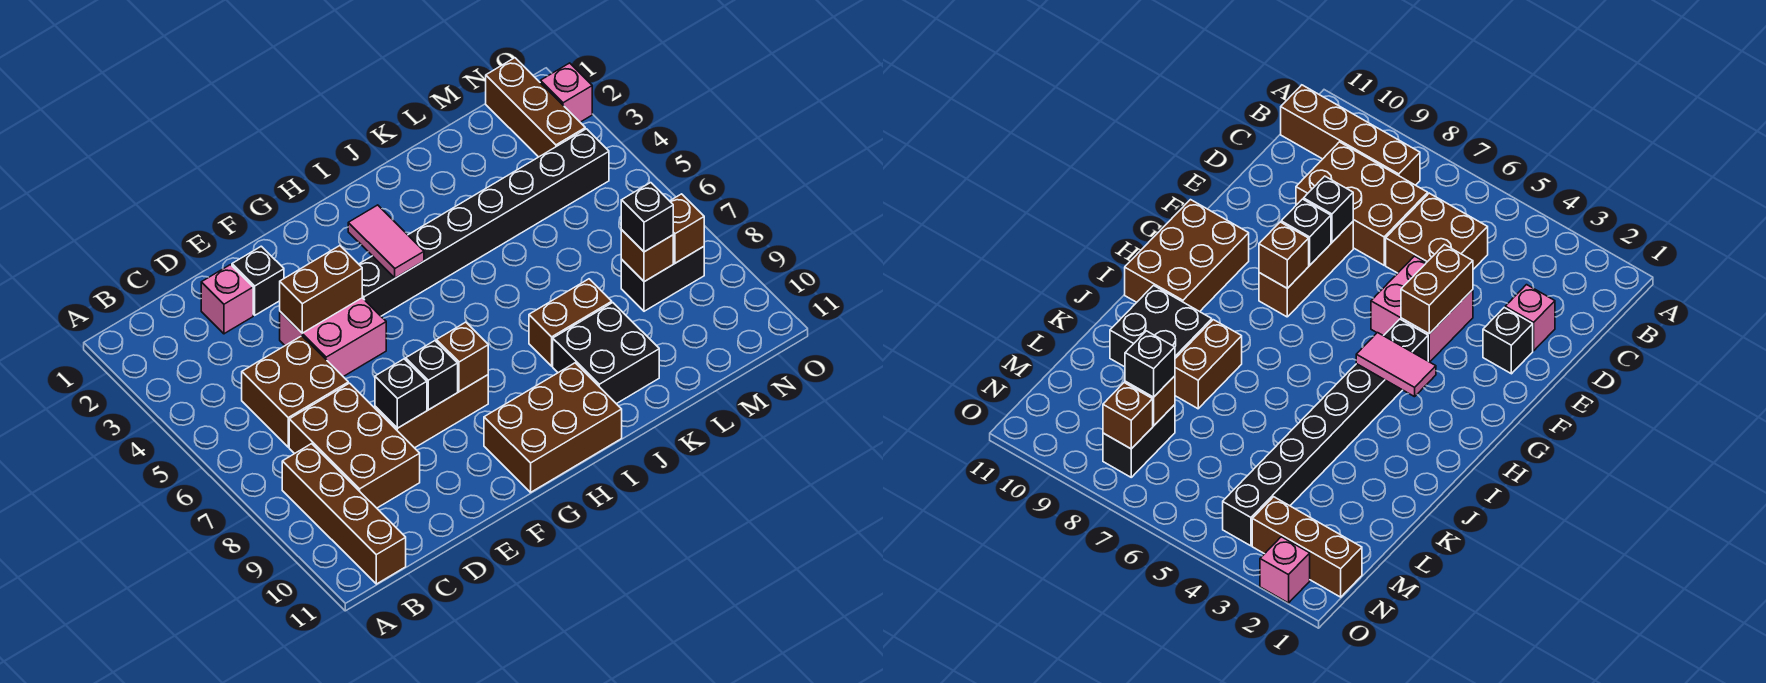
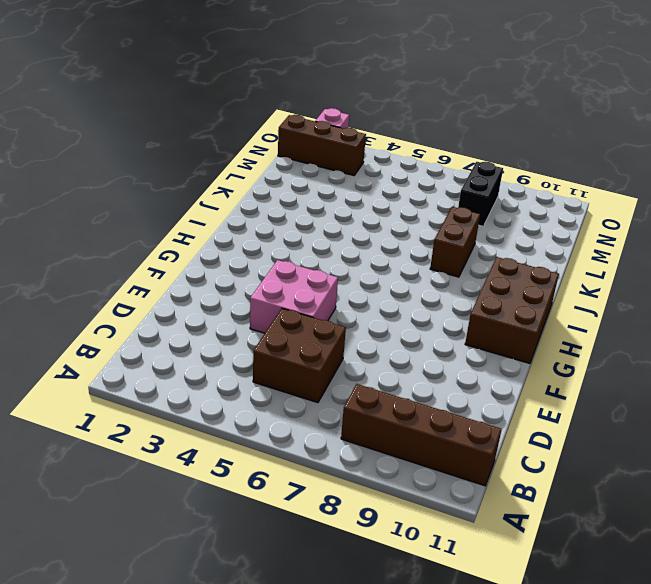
none -> brown brick C7:D9 level 1
none -> pink brick D2 level 1
none -> black brick E2 level 1

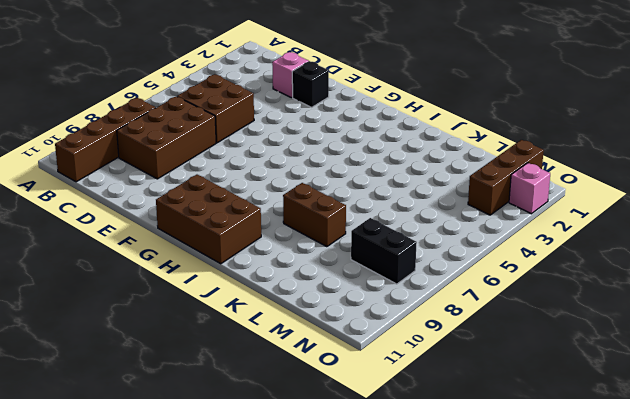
none -> pink brick E4:F5 level 1
none -> brown brick E8:G8 level 1
none -> black brick G4:N4 level 1

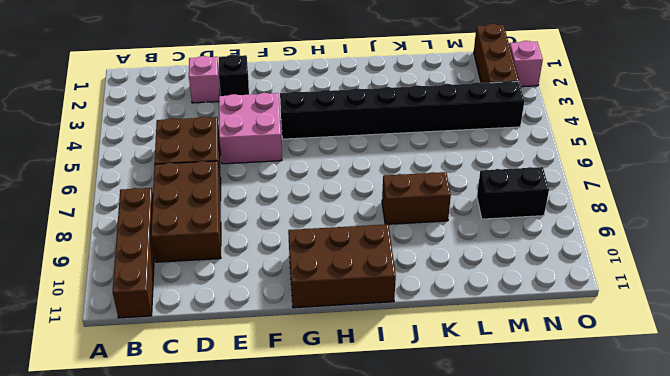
none -> brown brick E8:G8 level 1
none -> black brick J9:K10 level 1
none -> brown brick E4:F4 level 2

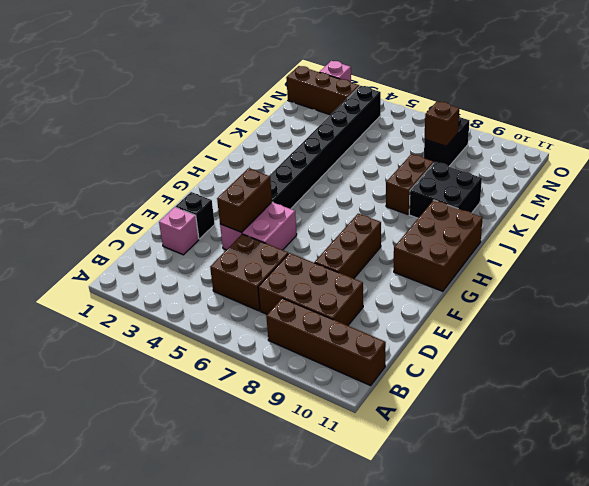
none -> black brick E8 level 2
none -> black brick F8 level 2
none -> brown brick G8 level 2

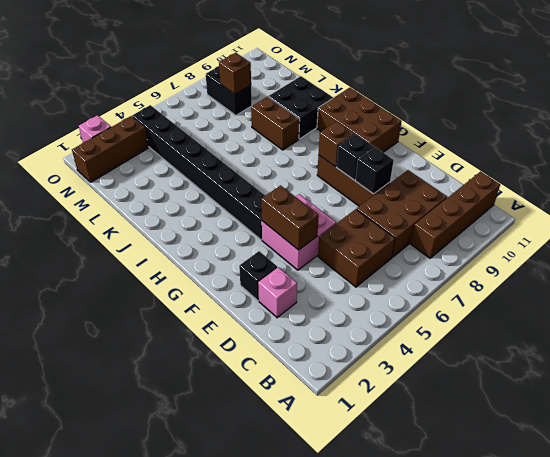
none -> pink tile H3:H4 level 2
none -> brown brick N8 level 2
none -> black brick M8 level 3

